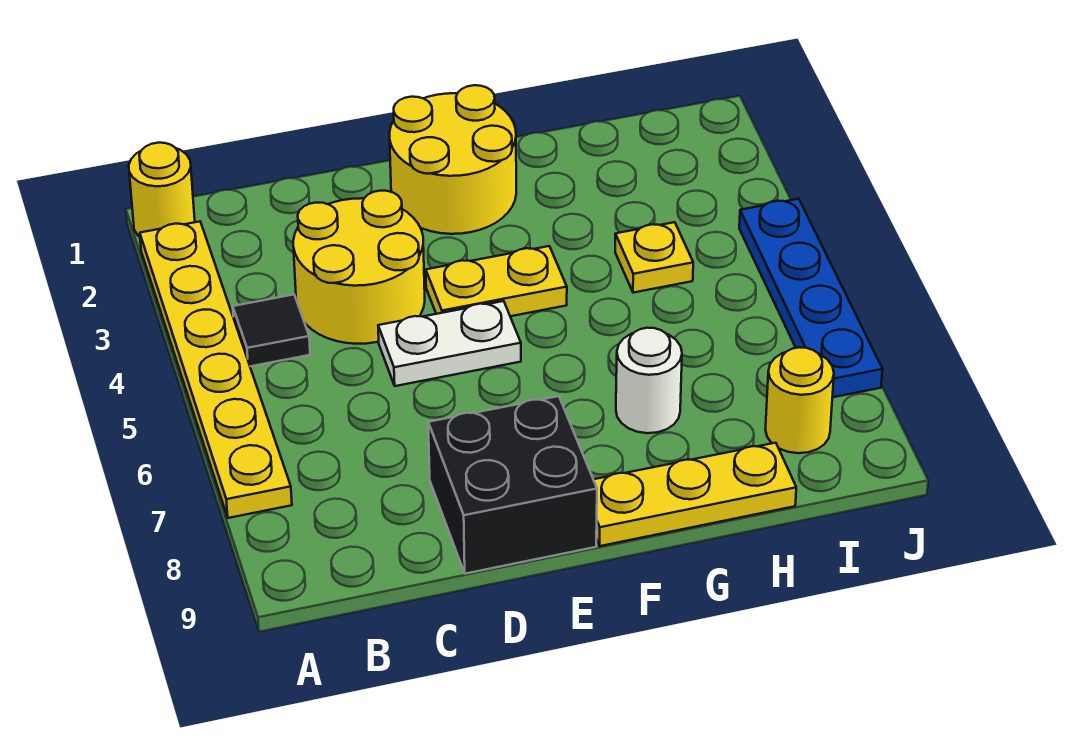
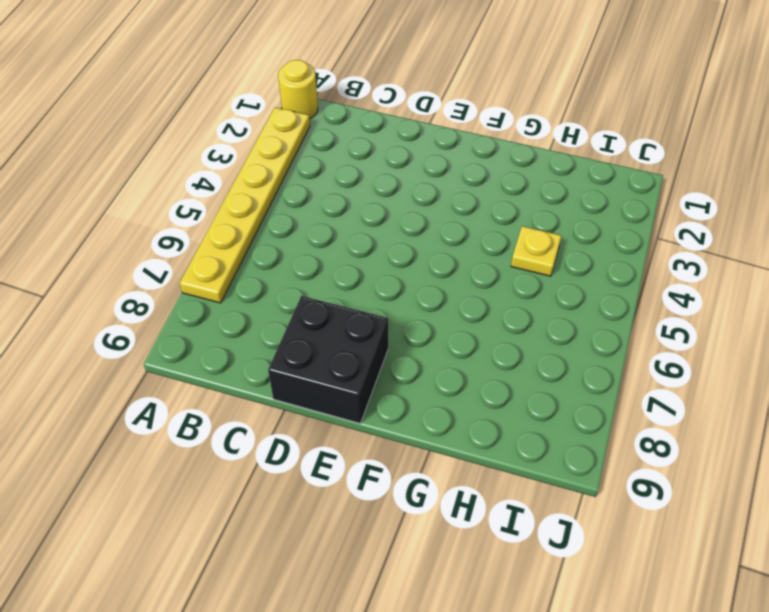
none -> black tile B4 level 1
none -> yellow round brick C3:D4 level 1
none -> white plate D5:E5 level 1

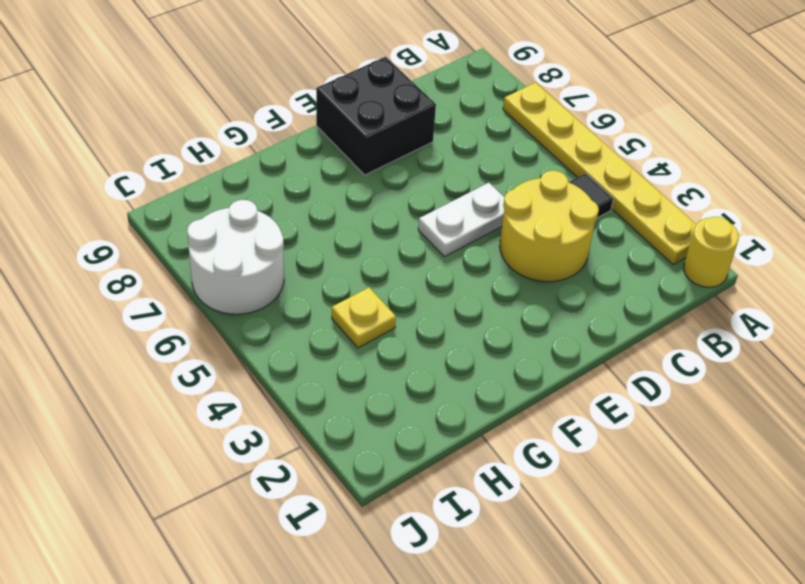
white round brick I6:J7 level 1 -> blue plate J4:J7 level 1
none -> yellow round brick E1:F2 level 1
none -> yellow plate E4:F4 level 1
none -> yellow plate F9:H9 level 1

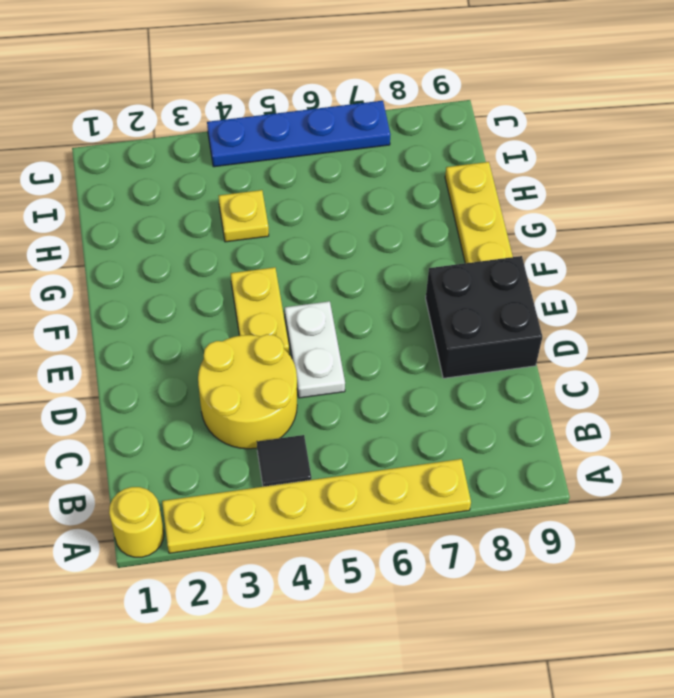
none -> yellow round brick E1:F2 level 1
none -> white round brick G7 level 1
none -> yellow round brick I8 level 1

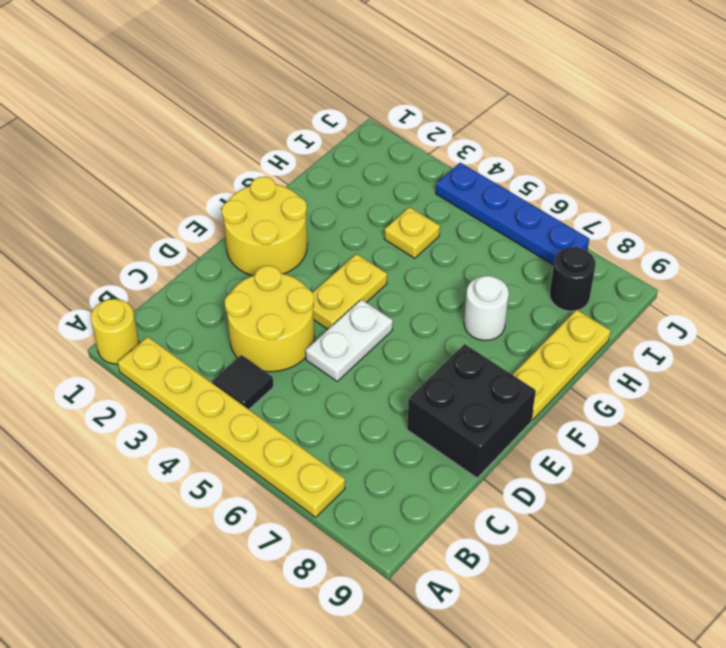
black round brick I8 level 1 -> yellow round brick I8 level 1

